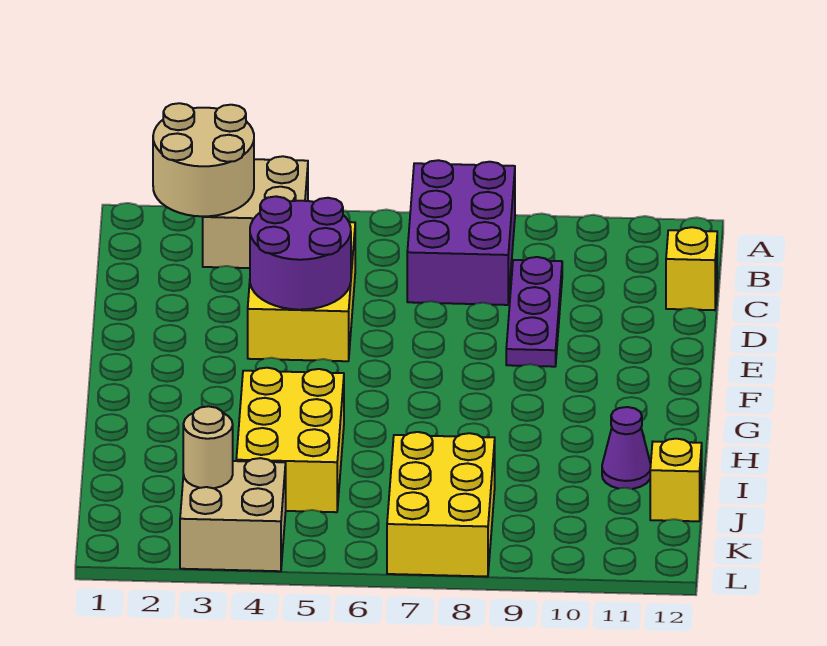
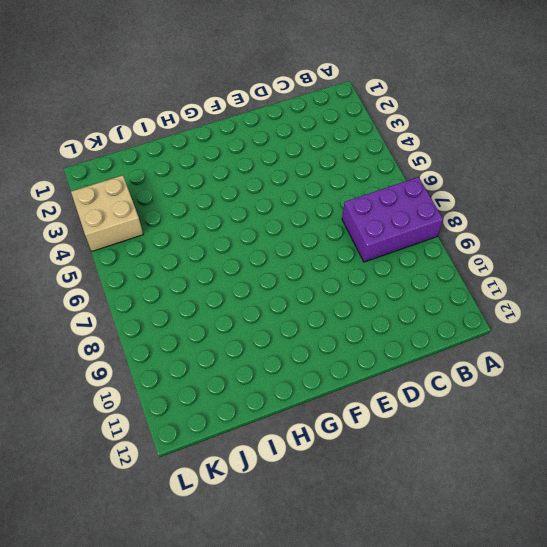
none -> tan brick A3:B4 level 1
none -> yellow brick C4:E5 level 1
none -> purple plate C9:E9 level 1

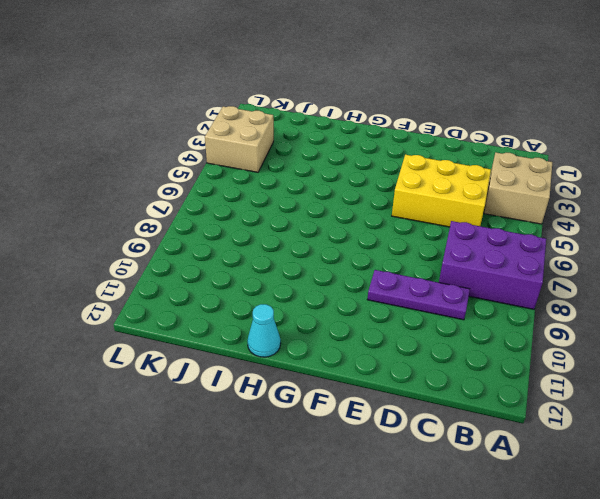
cyan cone H12 level 1 -> none
none -> yellow brick C12 level 1
none -> yellow brick H4:J5 level 1
none -> purple cone I11 level 1

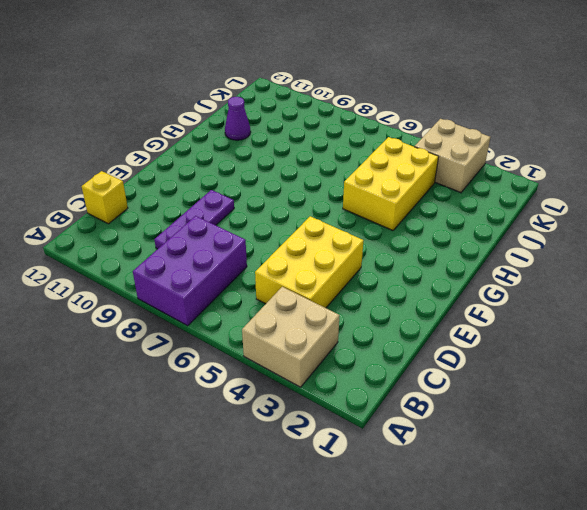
none -> yellow brick J7:L8 level 1
none -> yellow brick J12 level 1
none -> tan round brick A2:B3 level 2

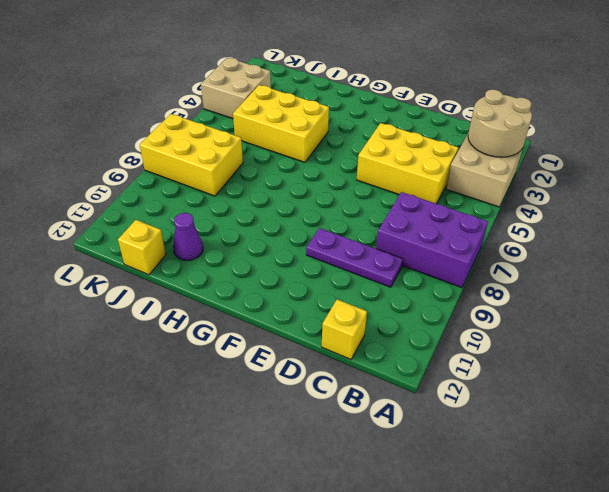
none -> purple round brick D4:E5 level 2
none -> tan round brick K3 level 2

